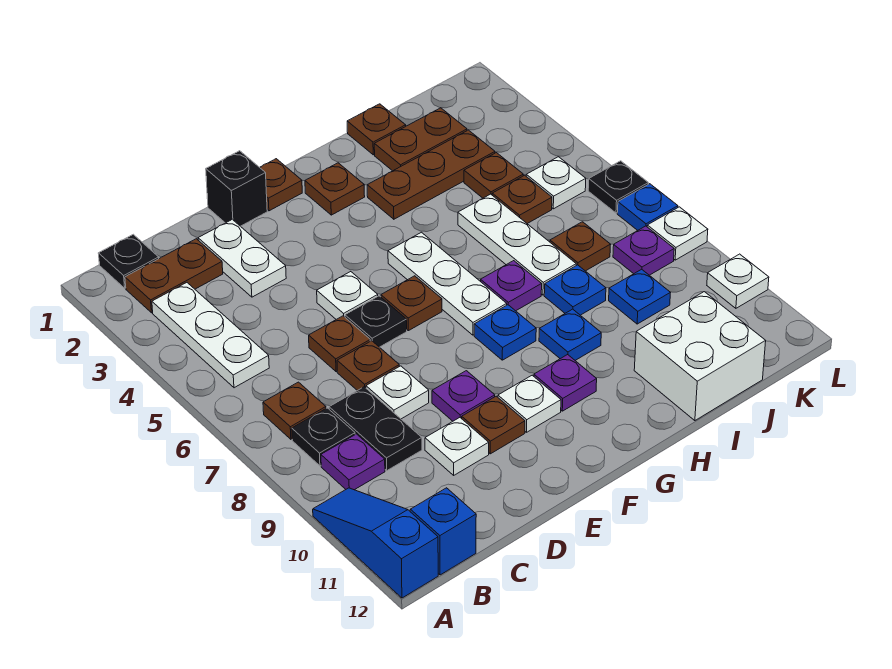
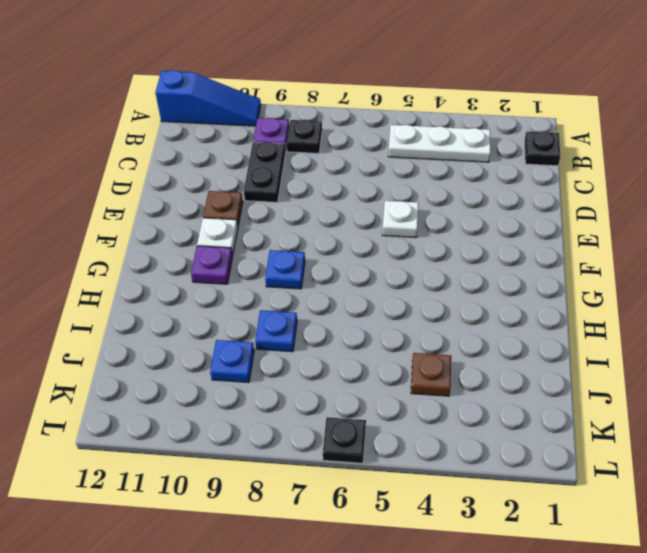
black plate C9:D9 level 1 -> black plate C8:C9 level 1
none -> brown plate B2:C2 level 1
none -> brown plate B7 level 1
none -> blue brick B12 level 1
none -> white plate D2:D3 level 1

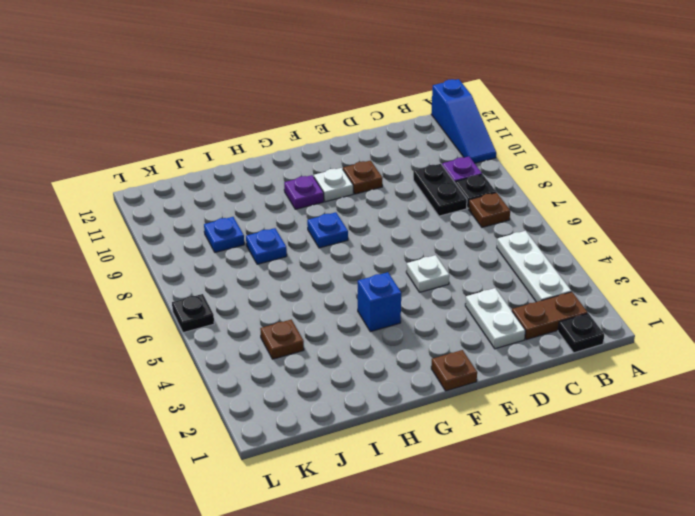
blue brick G4 level 1 -> blue brick B12 level 1
none -> brown plate D6 level 1
none -> brown plate D7 level 1
none -> white plate D8 level 1
none -> white plate D10 level 1

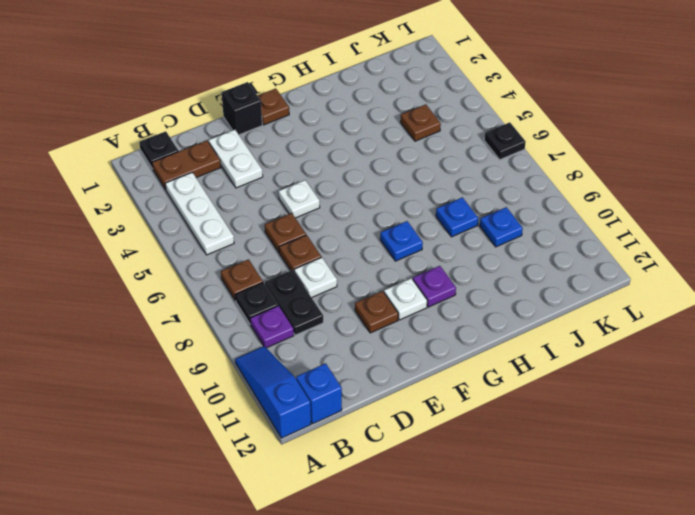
none -> white plate D10 level 1
none -> black plate E6 level 1
none -> purple plate E9 level 1
none -> brown plate F6 level 1

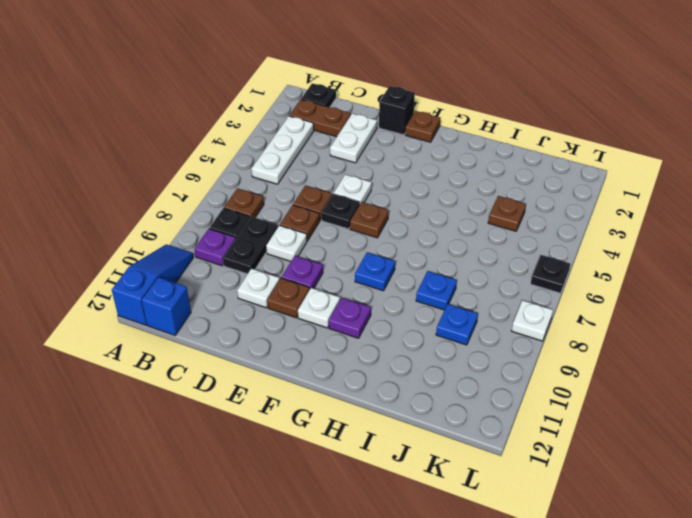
none -> brown plate G2 level 1
none -> white plate G5:G7 level 1
none -> brown plate H3:J3 level 1
none -> purple plate H7 level 1

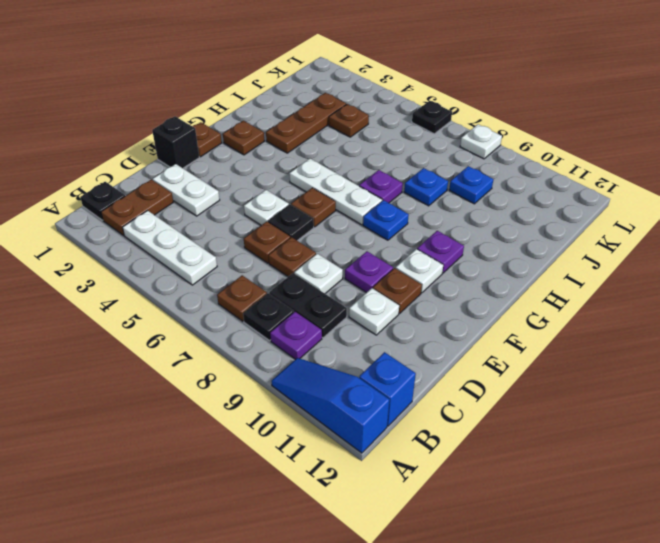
none -> blue plate H9 level 1
none -> brown plate I1 level 1
none -> brown plate I2:J2 level 1
none -> white plate I5:I7 level 1

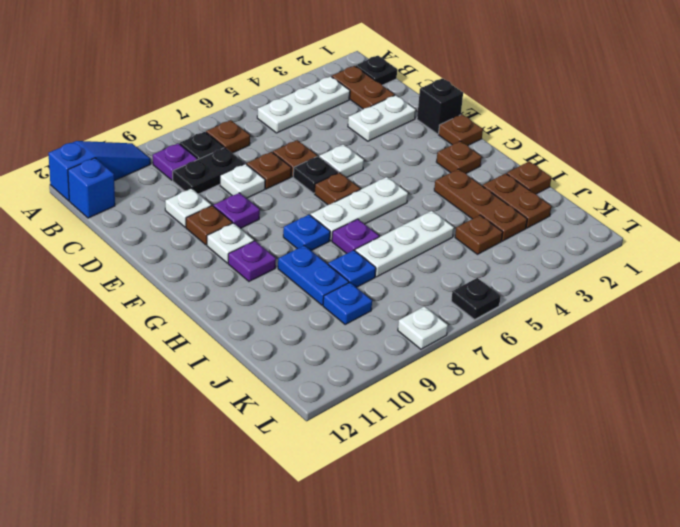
blue plate H9:I9 level 1 -> blue plate H9 level 1
none -> white brick I11:J12 level 1
none -> brown plate J5 level 1
none -> brown plate J7 level 1
none -> white plate K5 level 1

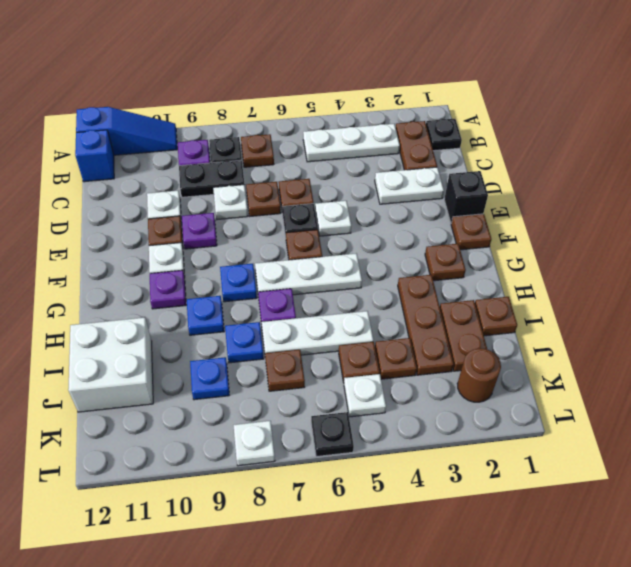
brown round brick K2 level 1 -> none
none -> purple plate K8 level 1
none -> blue plate L7 level 1
none -> white plate L10 level 1

